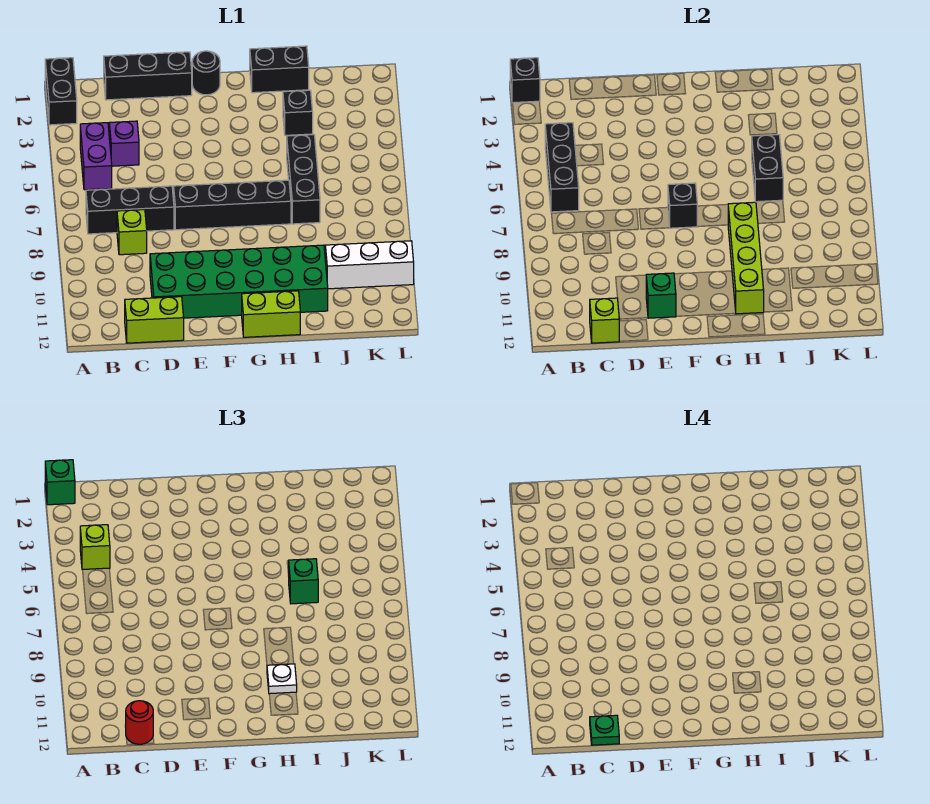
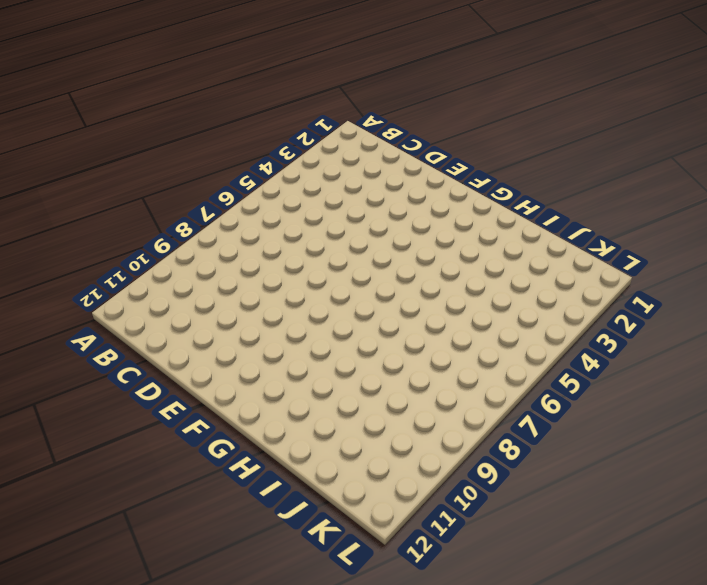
none -> black brick A1:A2 level 1
none -> purple brick B4:B5 level 1
none -> black brick B7:D7 level 1

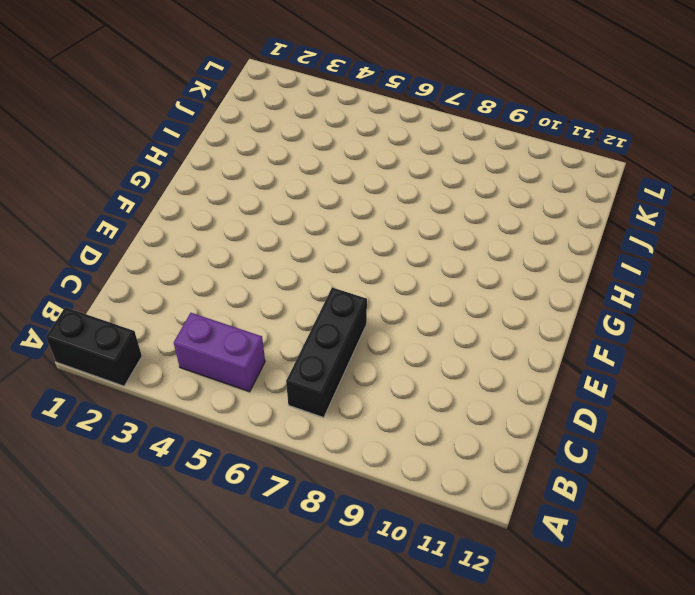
none -> black brick C1:E1 level 1
none -> purple brick C4 level 1
none -> lime brick C8 level 1

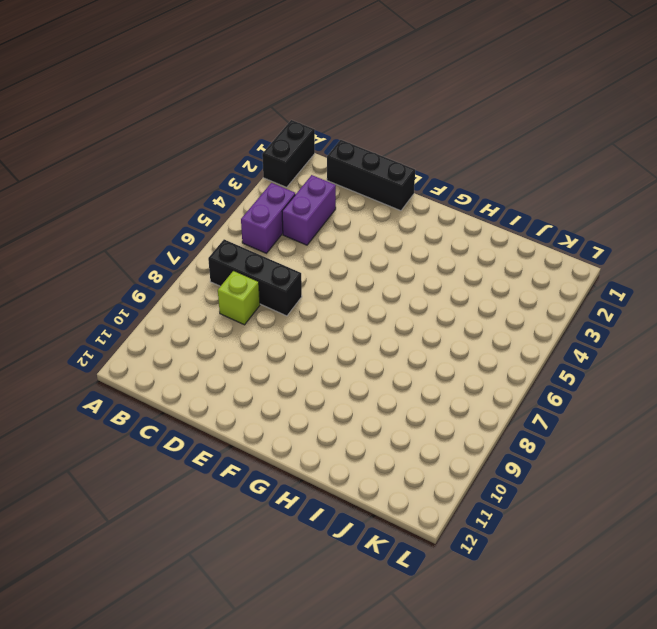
purple brick C3:C4 level 1 -> purple brick C4 level 1
none -> lime brick C12:D12 level 1
none -> green brick D10:I11 level 1
none -> black brick E7:H7 level 1

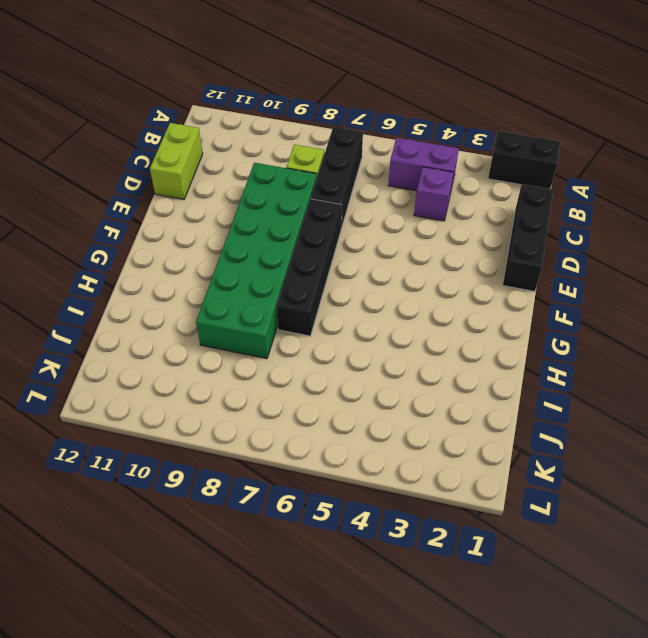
green brick D8:I9 level 1 -> green brick D10:I11 level 1
none -> black round brick F1 level 1
none -> lime brick G12:H12 level 1
none -> black brick H1:I1 level 1

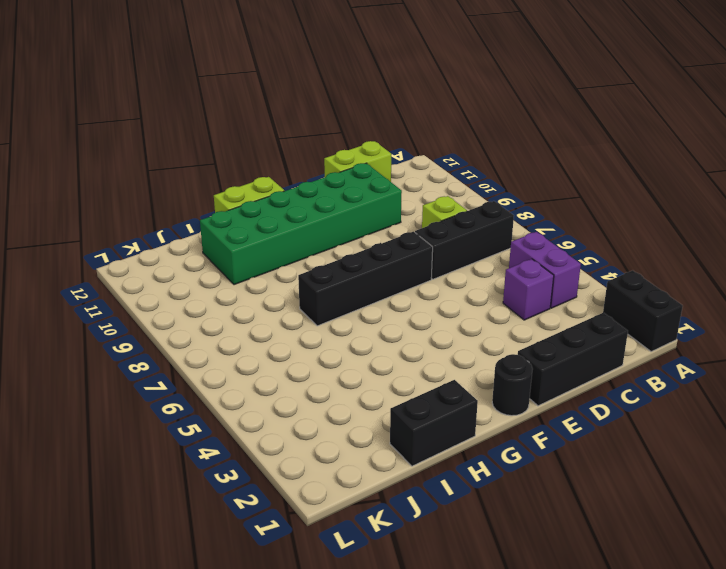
none -> black brick I3 level 1
none -> black brick I5:I7 level 1
none -> white brick J10:L10 level 1

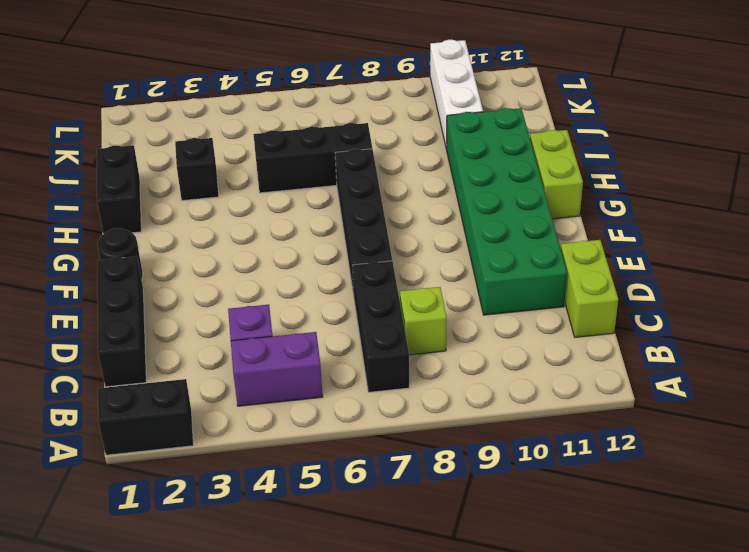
none -> black brick A1 level 2
none -> black brick B4:B6 level 2
none -> lime brick C12 level 2

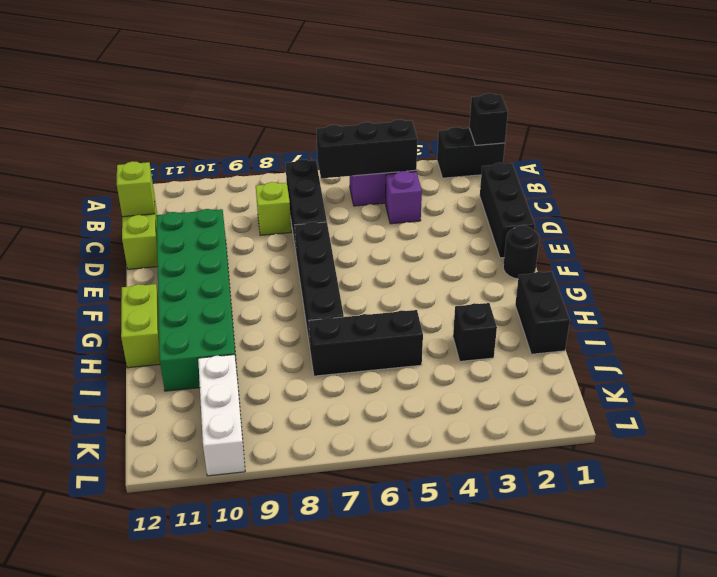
none -> green brick E11 level 2
none -> black brick F7 level 2
none -> lime brick H8:H11 level 2

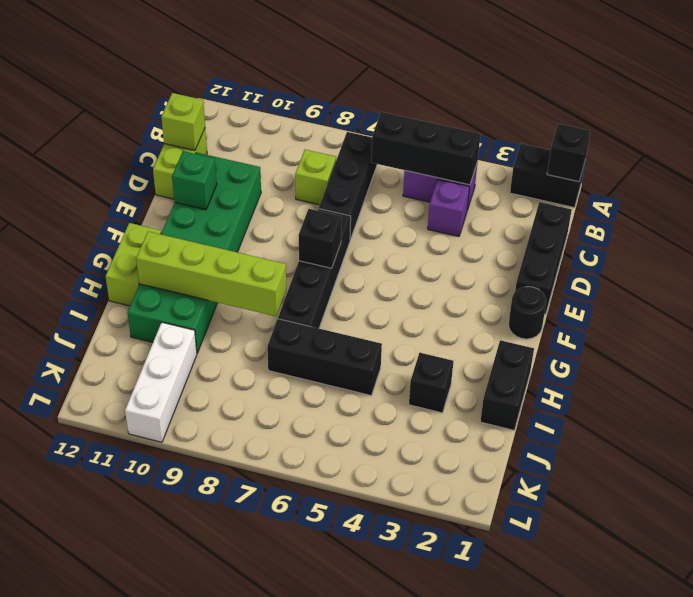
none -> black brick I5:I6 level 2
none -> green brick A1 level 3
none -> lime brick B4 level 3

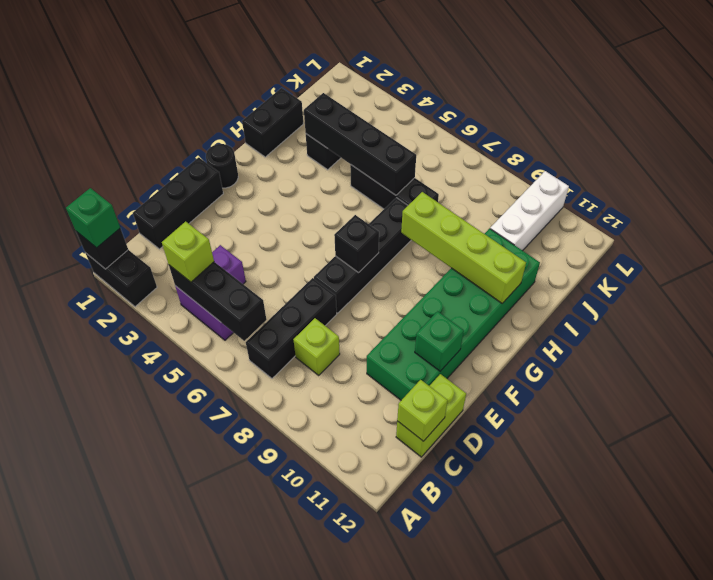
black brick I3:I6 level 2 -> black brick I5:I6 level 2
none -> lime brick G12:H12 level 1
none -> red round brick C12 level 3
none -> white plate H10 level 3

